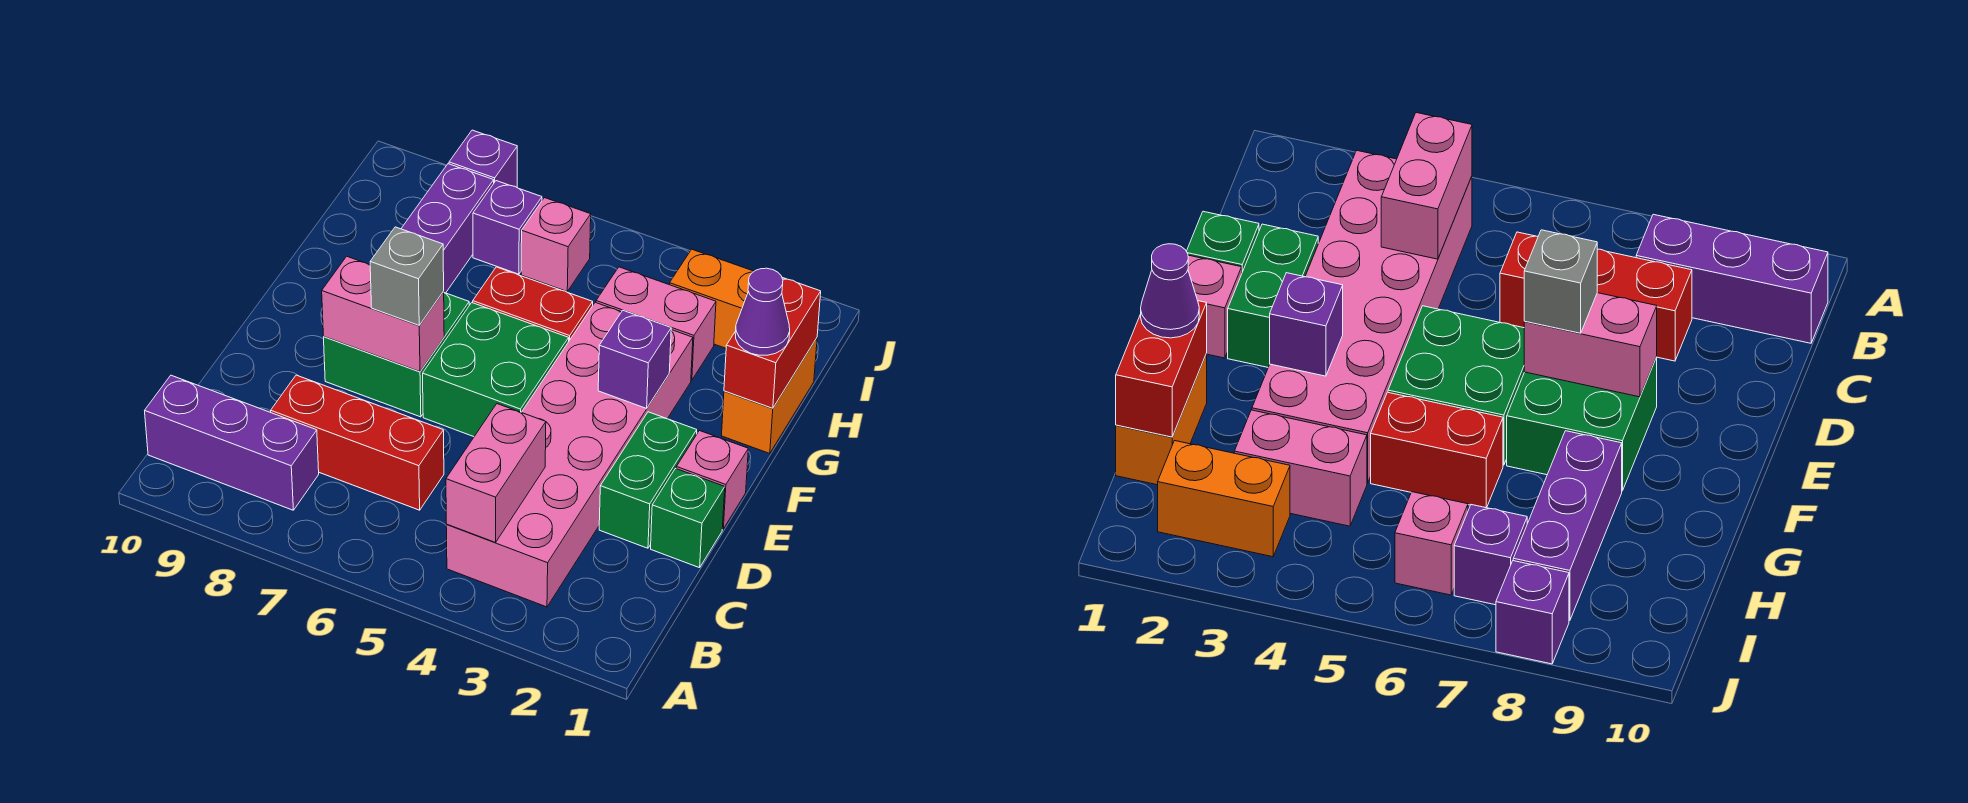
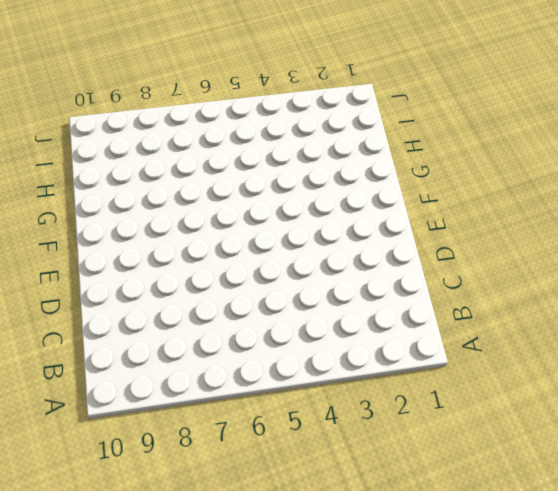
none -> pink brick B3:G4 level 1
none -> purple brick B8:B10 level 1
none -> red brick C6:C8 level 1

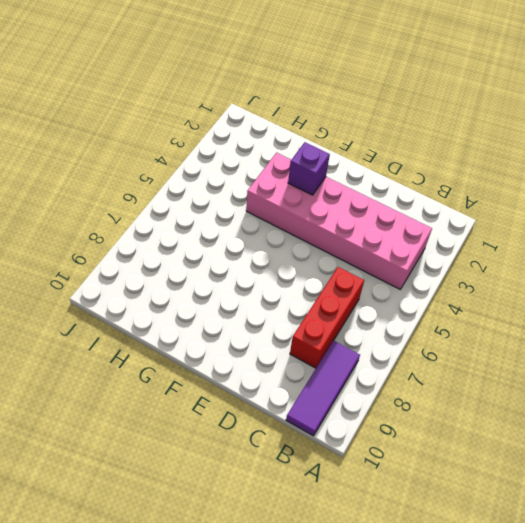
purple tile B8:B10 level 1 -> purple brick B8:B10 level 1
none -> green brick D1 level 1
none -> green brick D2:E2 level 1
none -> pink brick E1 level 1

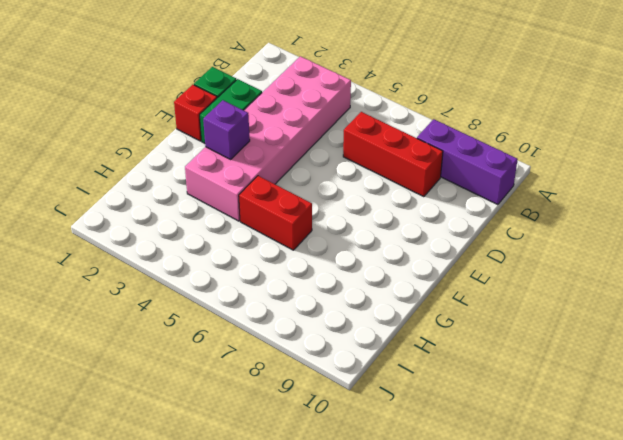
red brick E1 level 1 -> pink brick E1 level 1
none -> green brick E5:F6 level 1
none -> green brick E7:F8 level 1
none -> orange brick G1:H1 level 1

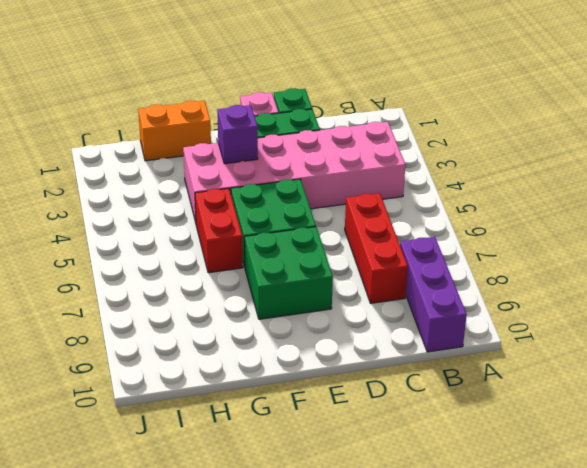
none -> purple brick G8:I8 level 1
none -> pink brick H3:H4 level 1
none -> orange brick I2:I3 level 1

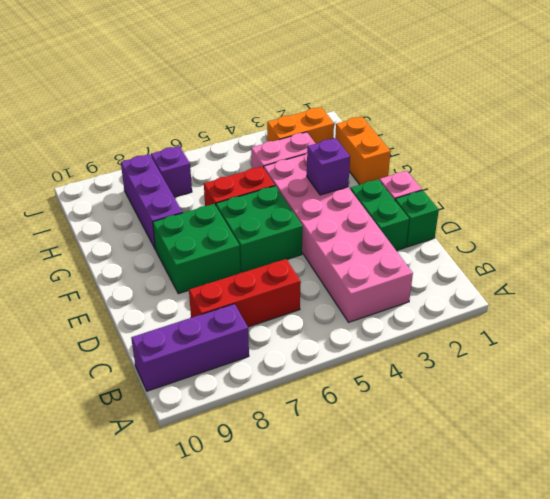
none -> pink brick I6 level 1
none -> purple brick J8 level 1
none -> pink brick B4:C4 level 2

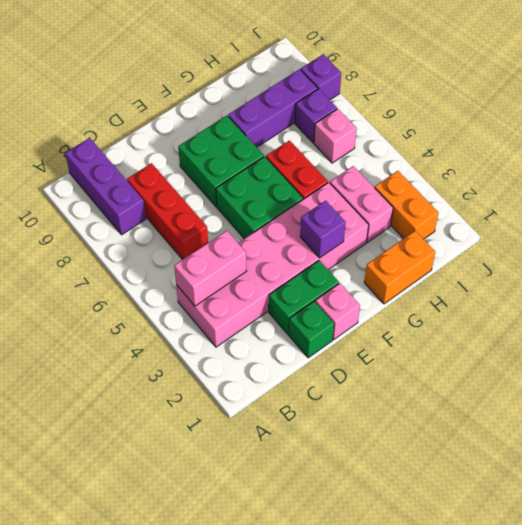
none -> pink brick E7:E8 level 2
none -> red brick G1:H1 level 2
none -> grey brick E7 level 3

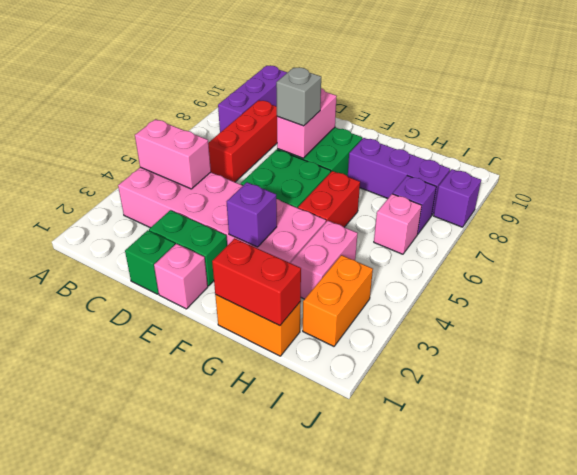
none -> purple cone G1 level 3

